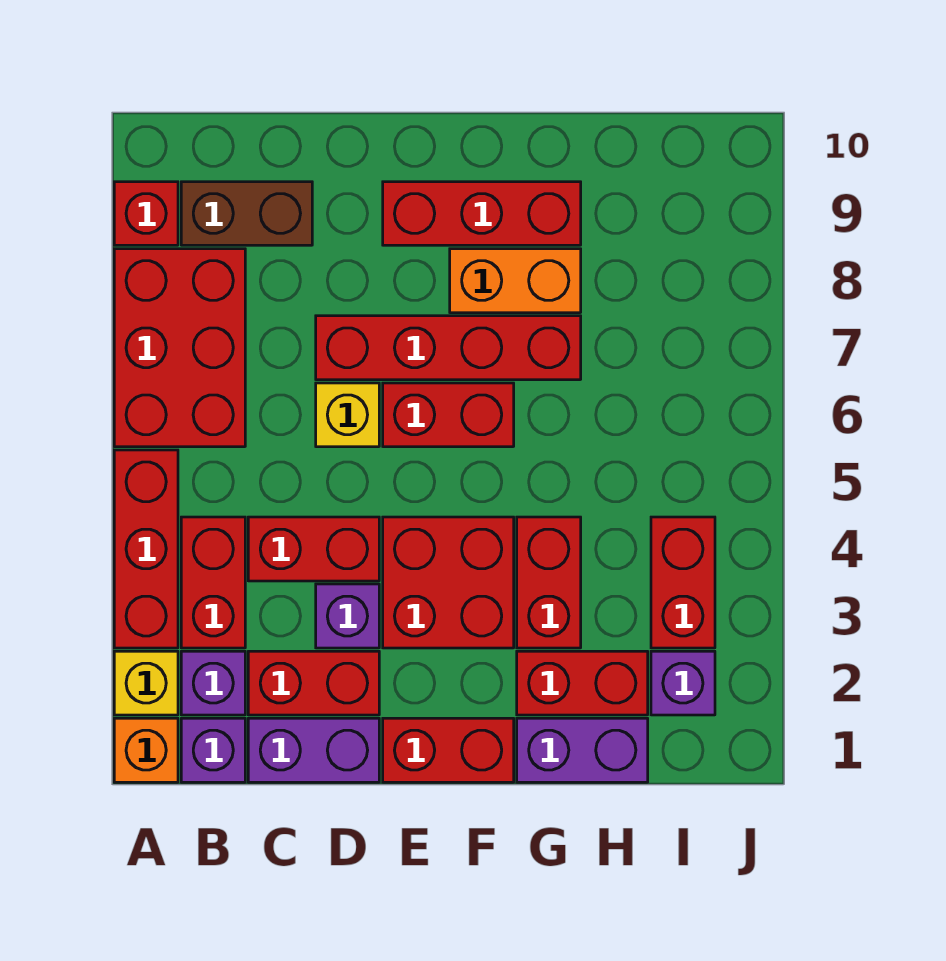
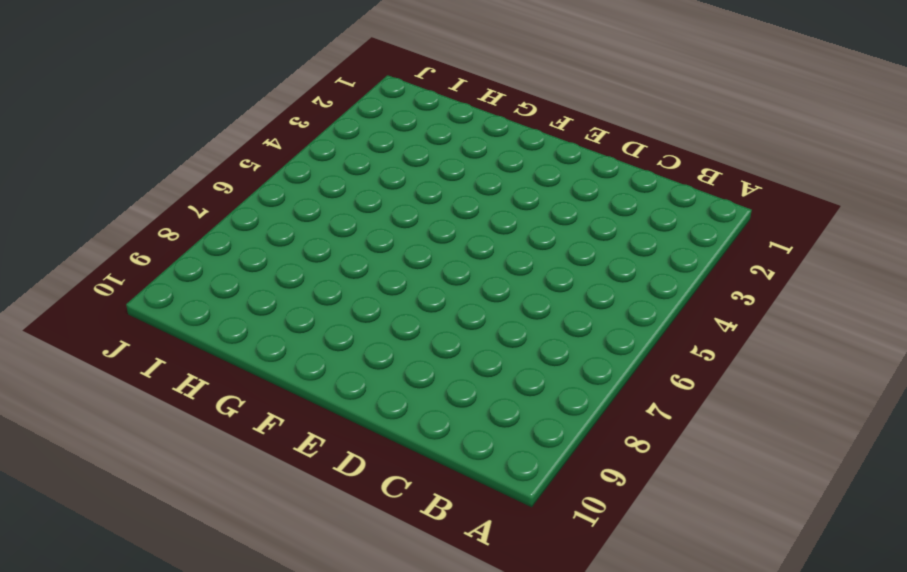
none -> orange brick A1 level 1
none -> yellow brick A2 level 1
none -> red brick A3:A5 level 1

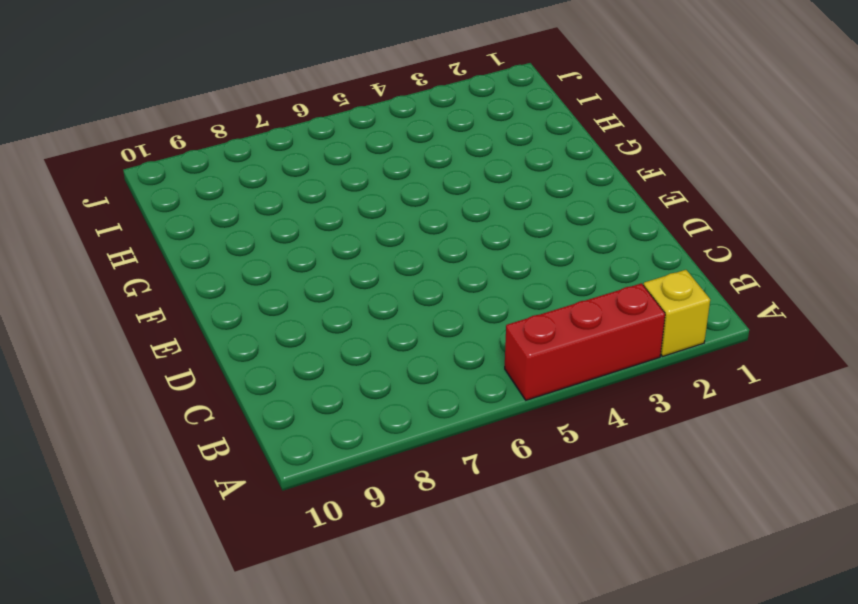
none -> orange brick A1 level 1
none -> red brick A6:B8 level 1
none -> red brick A9 level 1

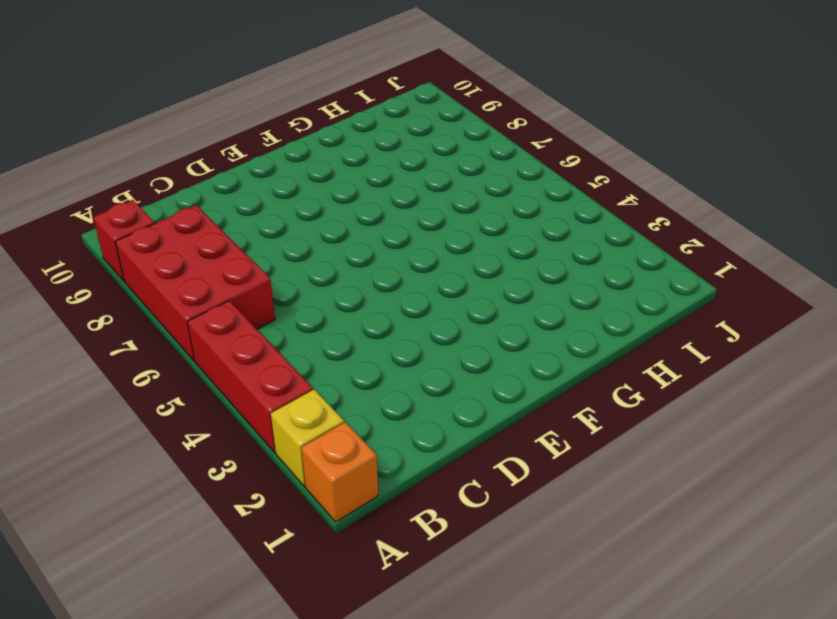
none -> purple brick B1 level 1
none -> purple brick B2 level 1
none -> red brick B3:B4 level 1

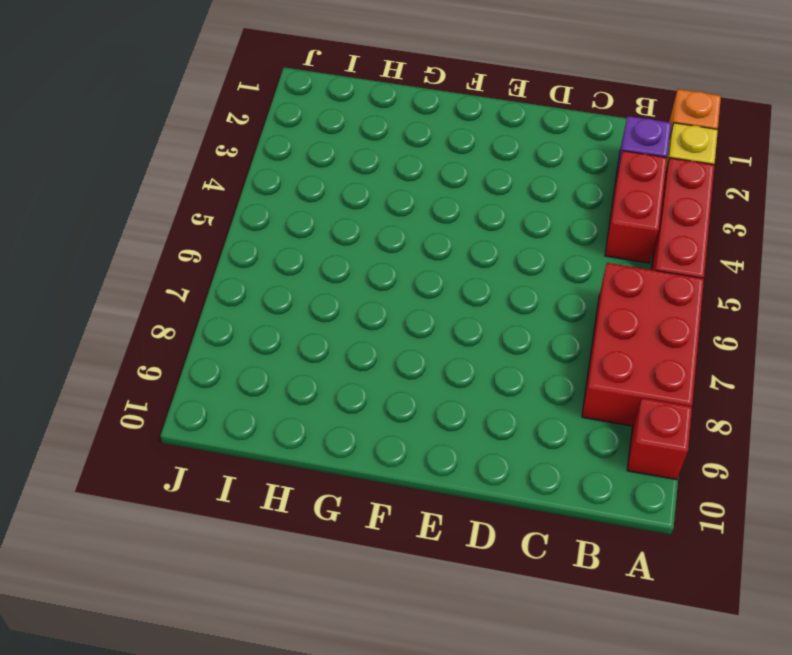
none -> purple brick B1 level 1
none -> brown brick B9:C9 level 1
none -> purple brick C1:D1 level 1

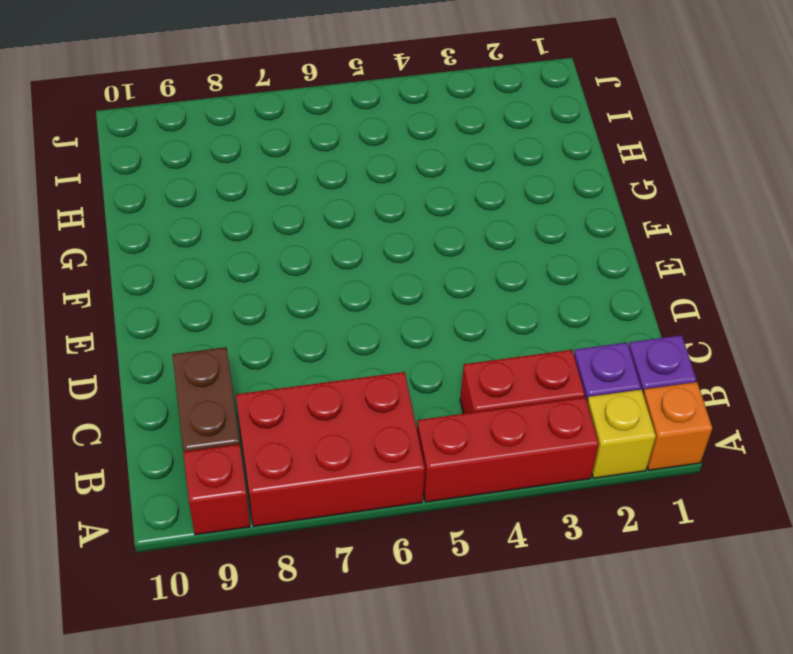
none -> purple brick C1:D1 level 1
none -> red brick C2:D2 level 1
none -> red brick C4:D4 level 1

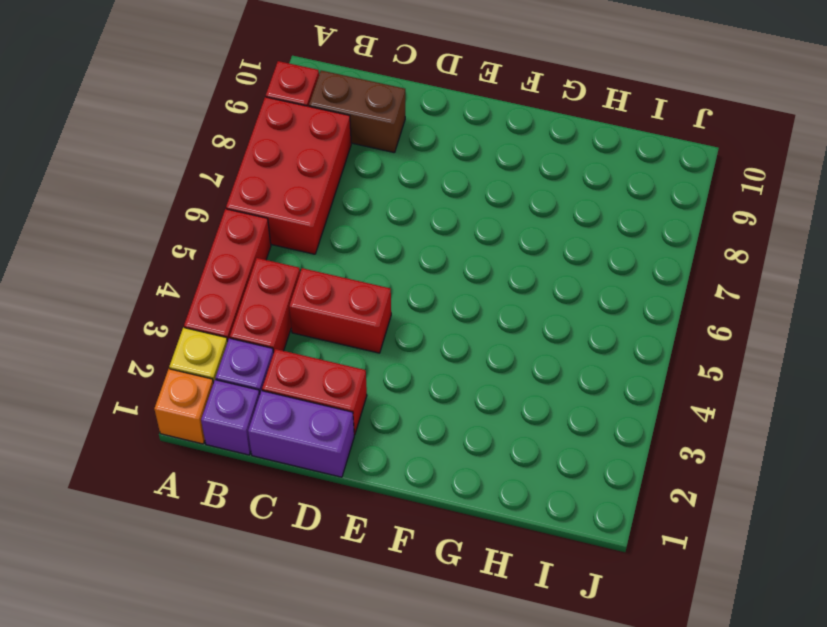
none -> purple brick D3 level 1
none -> yellow brick D6 level 1
none -> red brick D7:G7 level 1

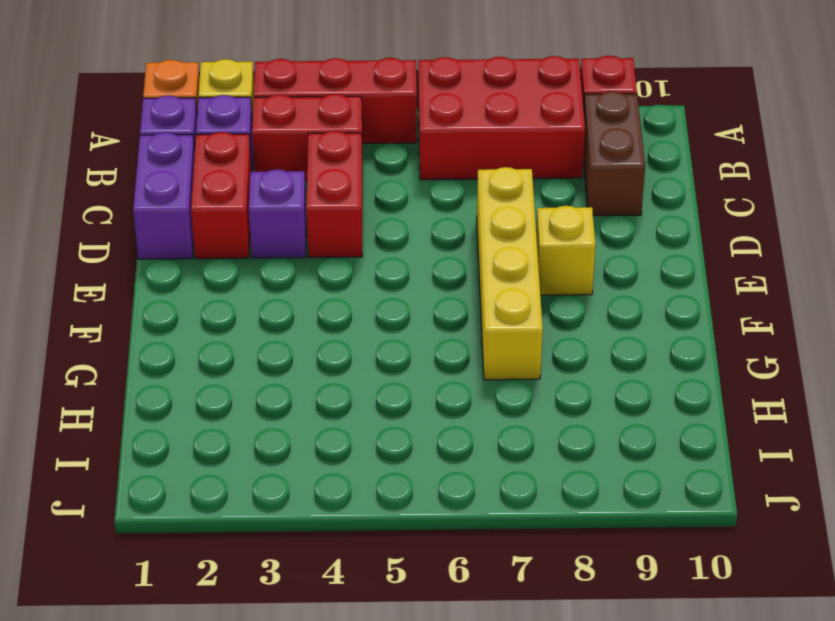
yellow brick D7:G7 level 1 -> red brick D7:G7 level 1
yellow brick E8 level 1 -> yellow brick D6 level 1
none -> red brick E1:F1 level 1
none -> red brick E3:F4 level 1
none -> red brick E6:F6 level 1

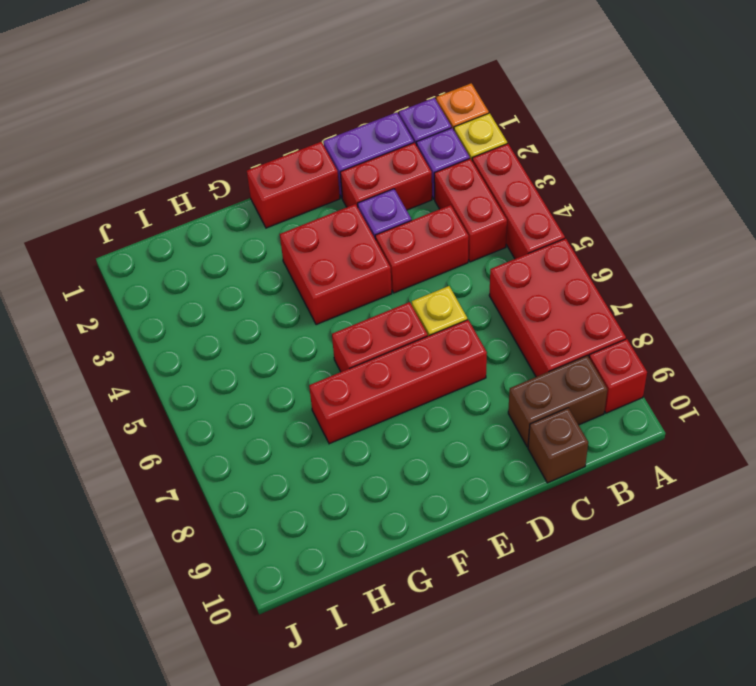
brown brick C10 level 1 -> none
none -> red brick E9:G9 level 1
none -> orange brick F8:G8 level 1
none -> purple brick G1:H1 level 1

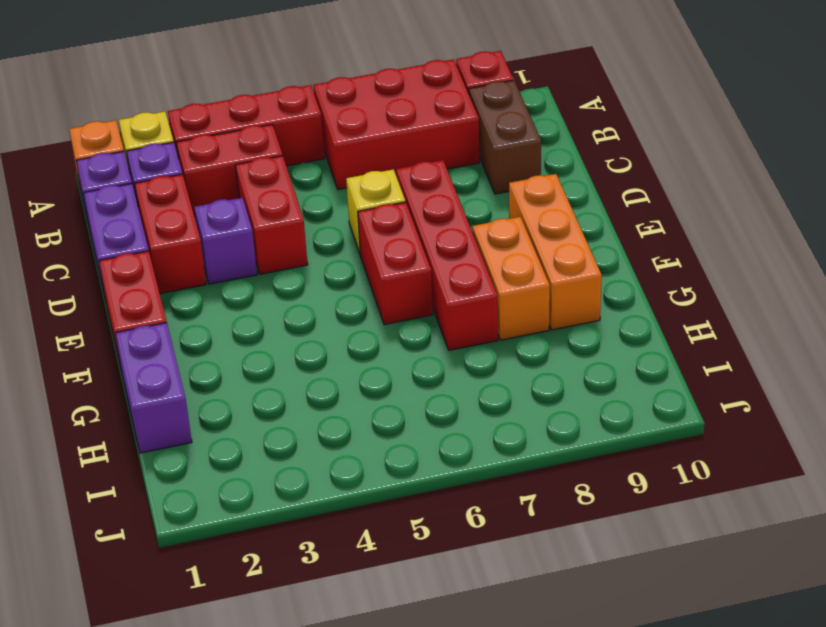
orange brick E9:G9 level 1 -> red brick E9:G9 level 1
none -> red brick E3:F4 level 1
none -> red brick G2:H2 level 1
none -> red brick G3:G4 level 1

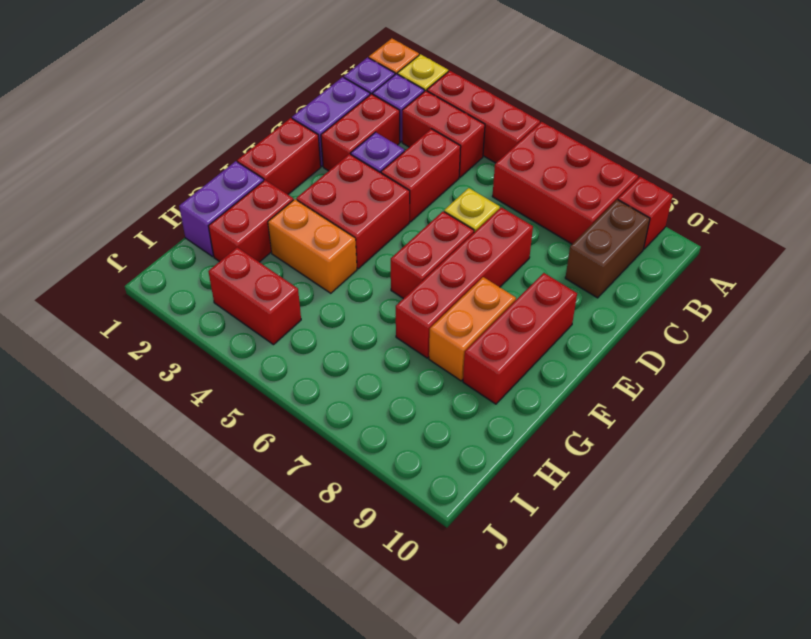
orange brick G3:G4 level 1 -> red brick G3:G4 level 1
none -> purple brick I2 level 1

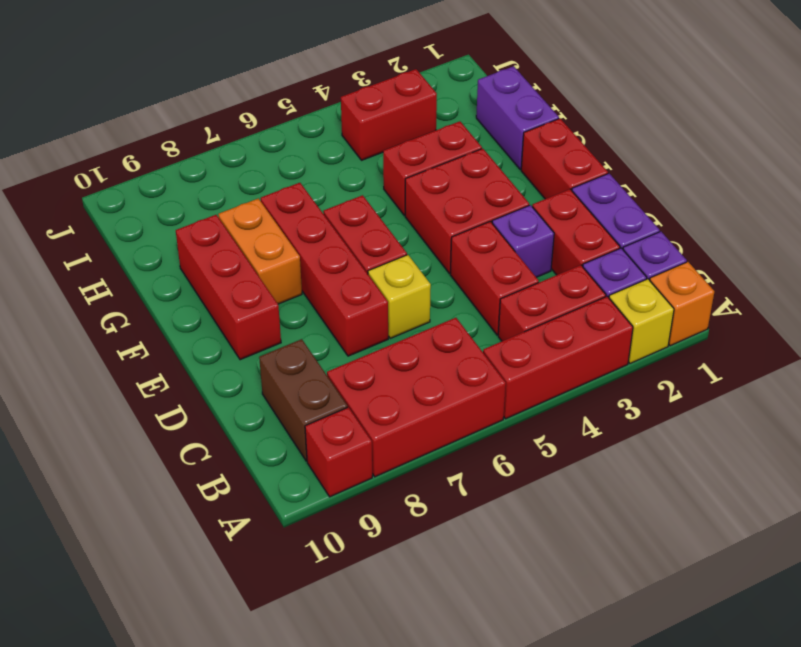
none -> red brick G2:H2 level 1
none -> purple brick I2 level 1

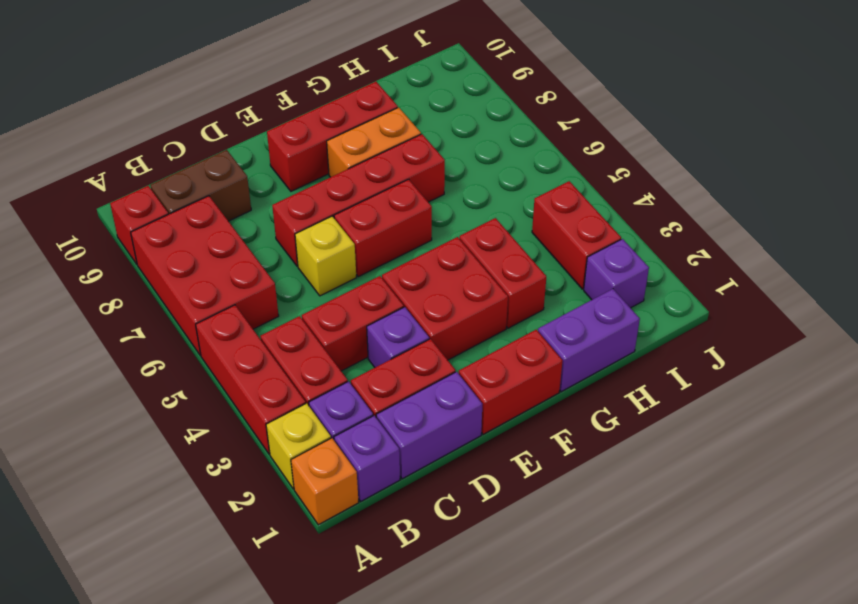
none -> red brick G2:H2 level 1

